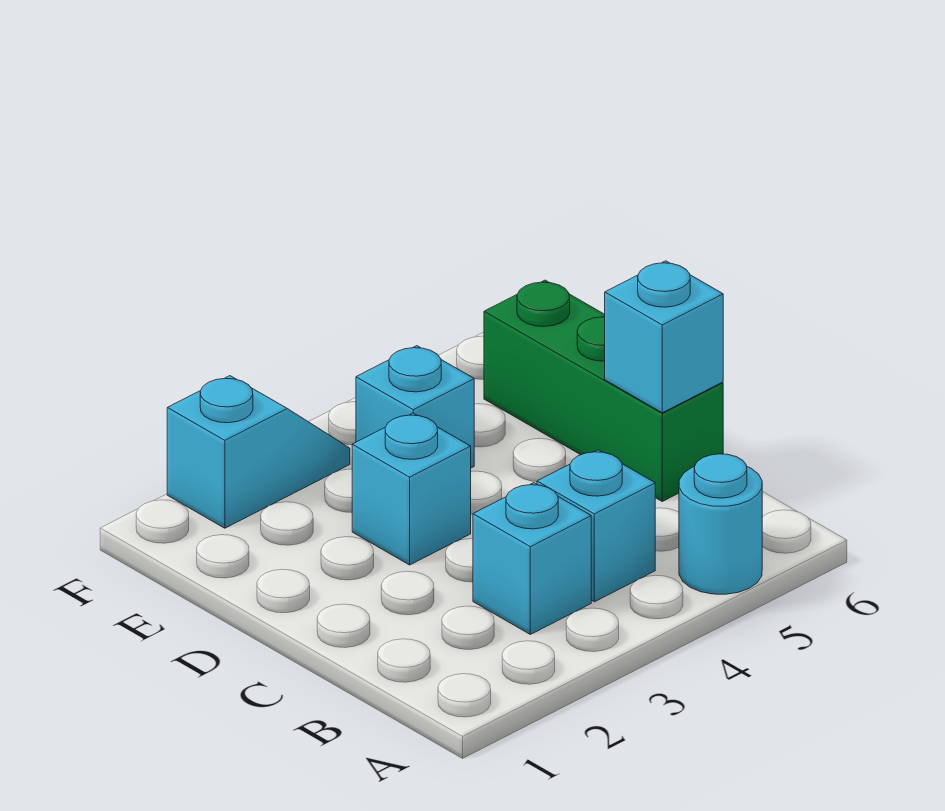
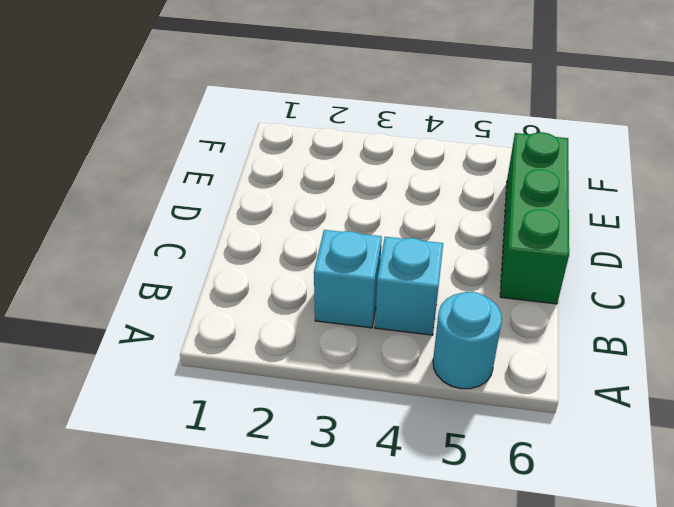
none -> cyan brick D3 level 1
none -> cyan brick E4 level 1

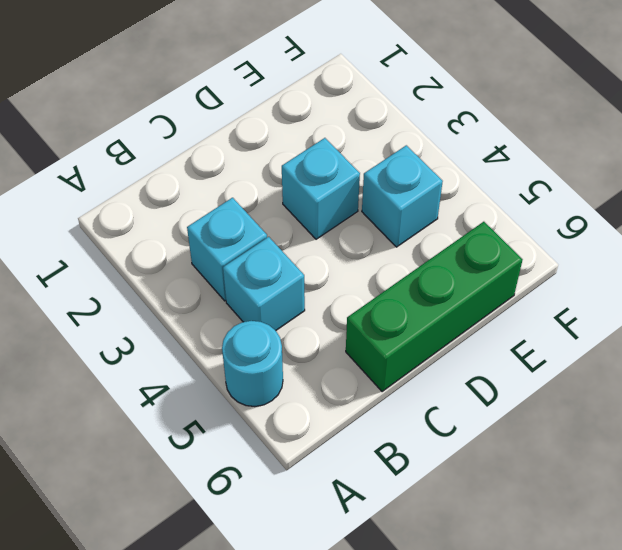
none -> cyan slope F2:F3 level 1 top 2
none -> cyan brick C6 level 2

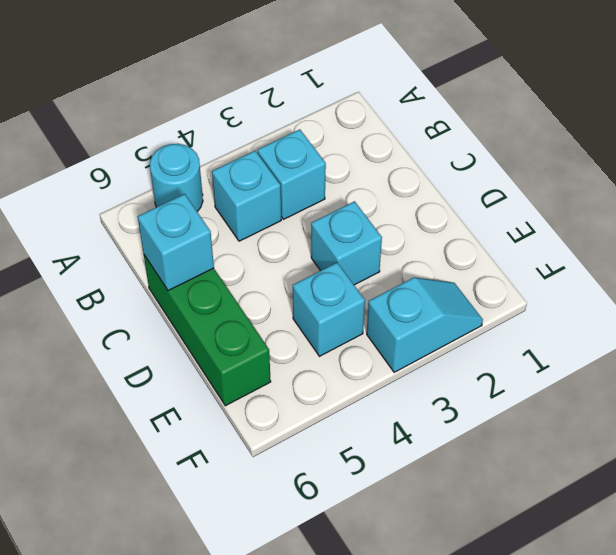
cyan slope F2:F3 level 1 top 3 -> cyan slope F2:F3 level 1 top 2

